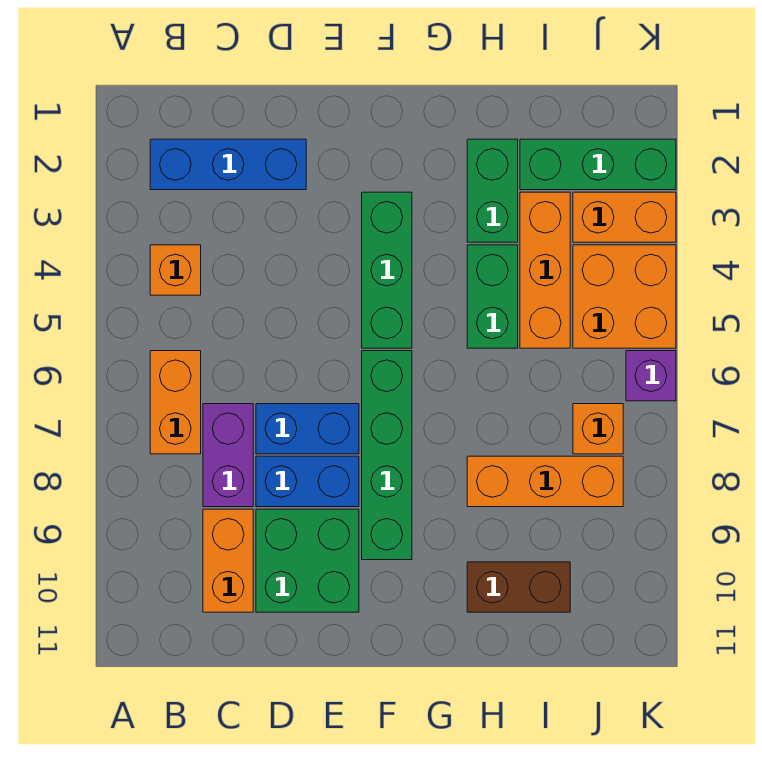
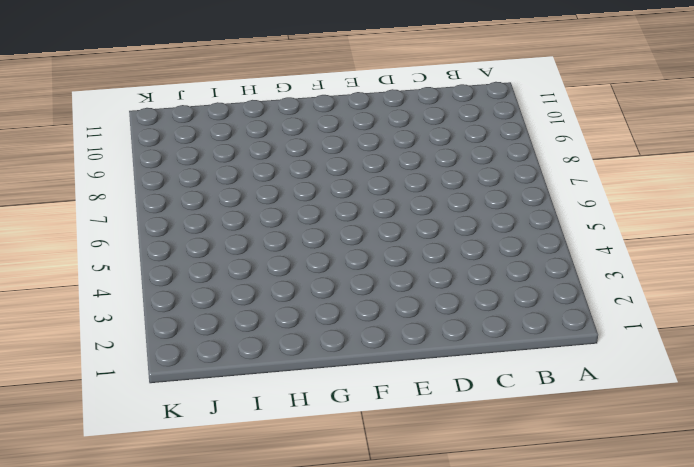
none -> blue brick B2:D2 level 1
none -> orange brick B4 level 1
none -> orange brick B6:B7 level 1

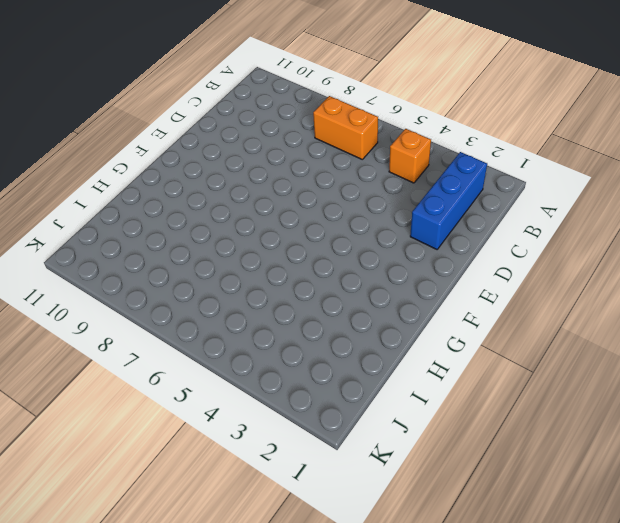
none -> purple brick C7:C8 level 1
none -> orange brick C9:C10 level 1
none -> blue brick D7:E7 level 1

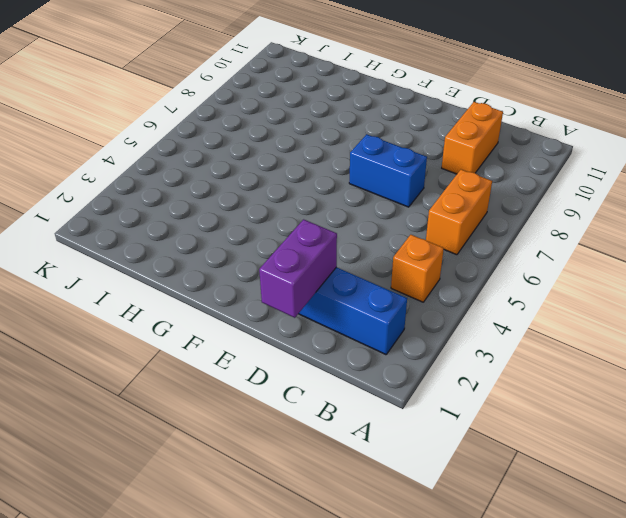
purple brick D1:D2 level 2 -> purple brick C7:C8 level 1
none -> blue brick D8:E8 level 1
none -> green brick D9:E10 level 1
none -> green brick F3:F5 level 1

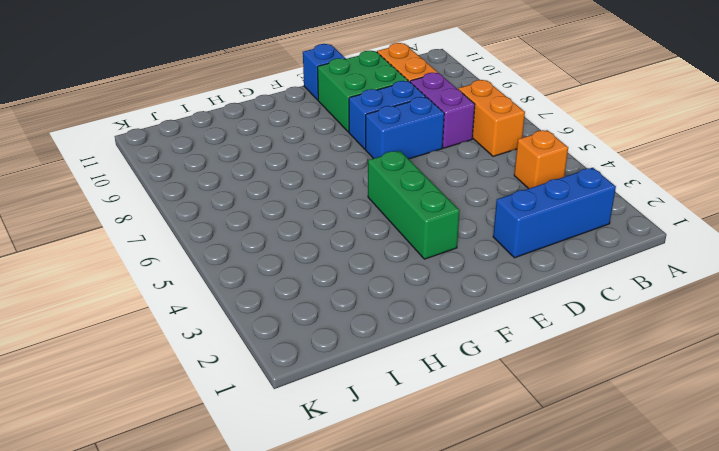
blue brick E11 level 1 -> none
none -> green brick F6:F9 level 1
none -> green brick H2:H3 level 1
none -> green brick H4:H5 level 1

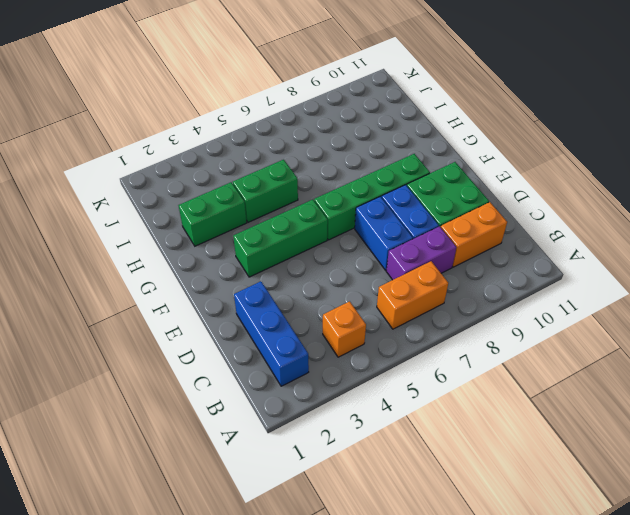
none -> orange brick H8:J8 level 1
none -> brown brick H10:I10 level 1
none -> green brick I2:K2 level 1

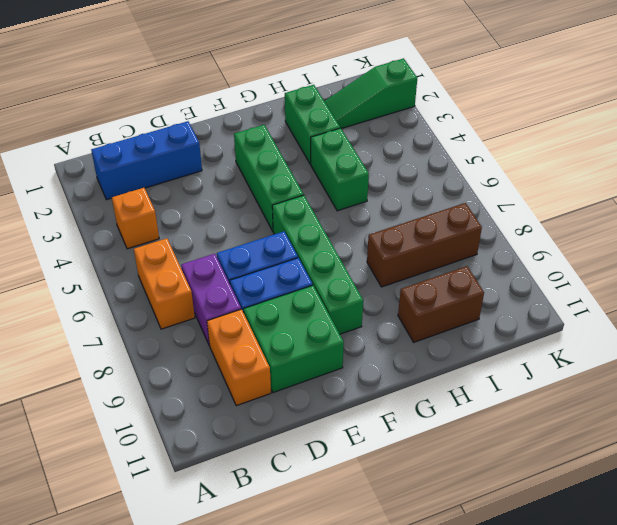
brown brick H8:J8 level 1 -> orange brick H8:J8 level 1
green slope I2:K2 level 1 top K -> green brick I2:K2 level 1
none -> orange brick I3:I5 level 1
none -> orange brick J3:K3 level 1
none -> orange brick J4:K5 level 1

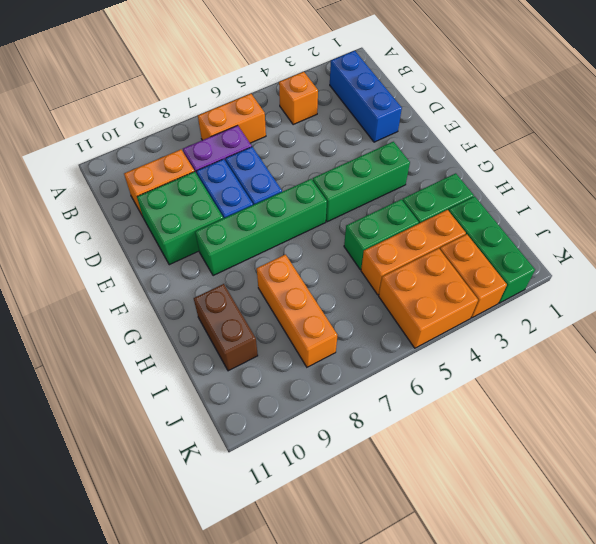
none -> orange brick J7 level 1
none -> purple brick K6 level 1

